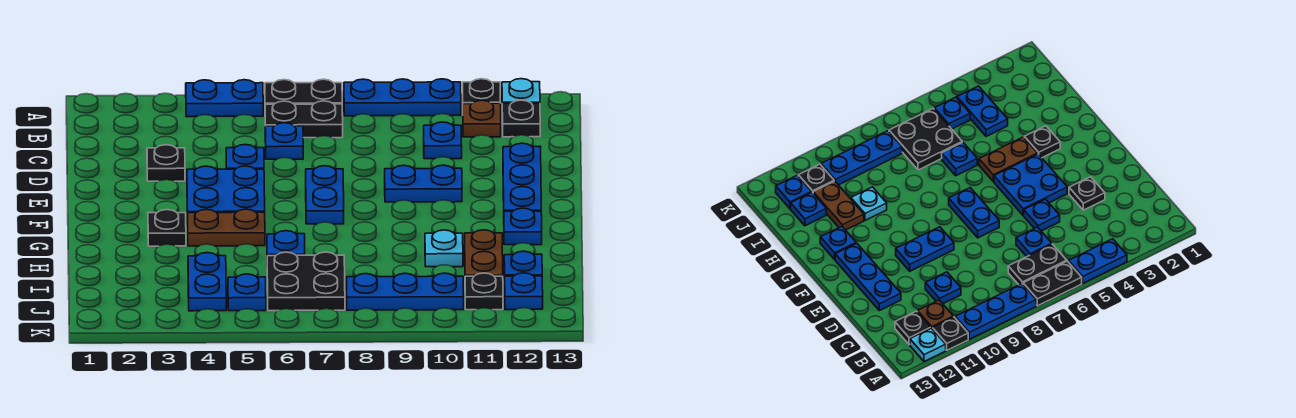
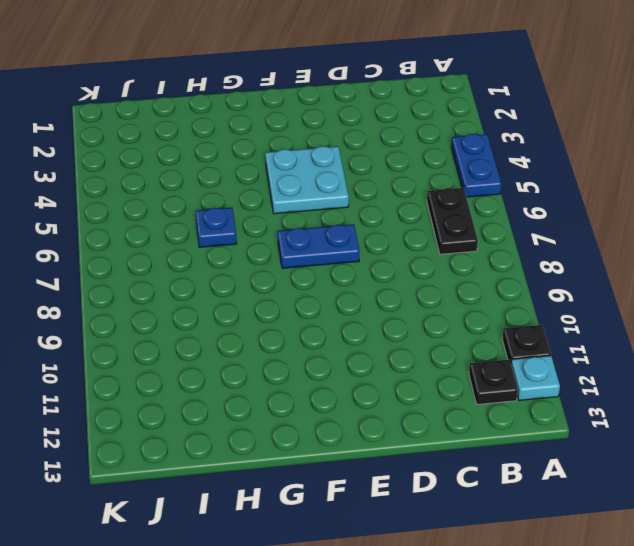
cyan plate E4:F5 level 1 -> blue plate E4:F5 level 1
none -> black plate A6:A7 level 1
none -> blue plate A8:A10 level 1
none -> brown plate B11 level 1

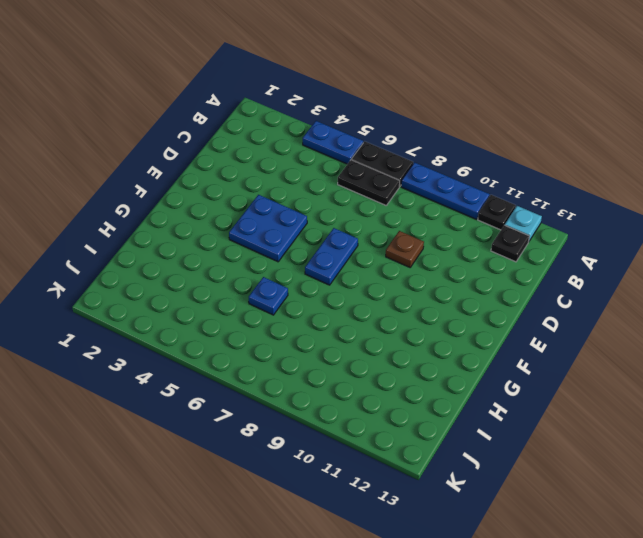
brown plate D9 level 1 -> brown plate B11 level 1
none -> blue plate C6 level 1
none -> blue plate C10 level 1
none -> black plate D3 level 1

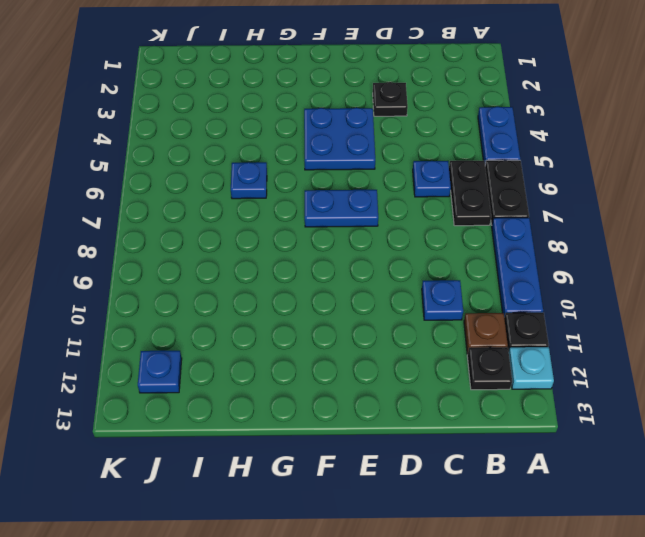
none -> blue plate D5 level 1
none -> blue plate D12:F12 level 1
none -> blue plate E9:E10 level 1

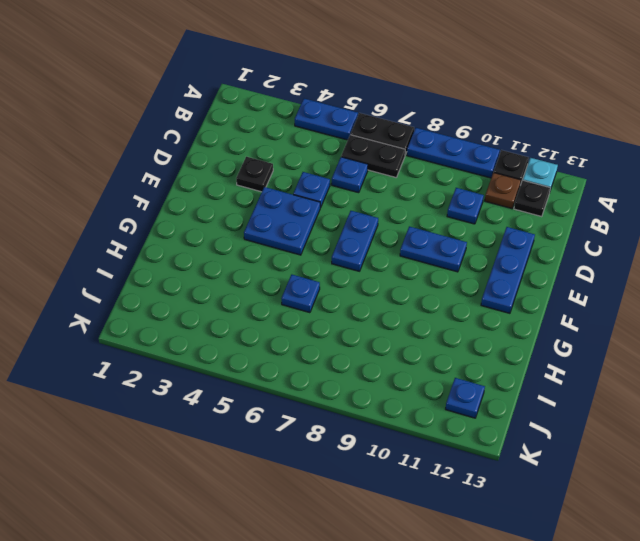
none -> black plate G3 level 1
none -> brown plate G4:G5 level 1
none -> blue plate G12 level 1

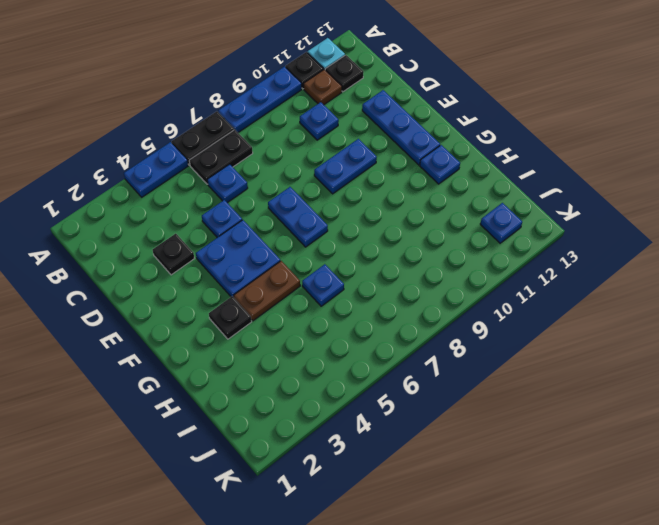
none -> cyan plate H10 level 1
none -> brown plate H11:I11 level 1
none -> blue plate I4:J4 level 1

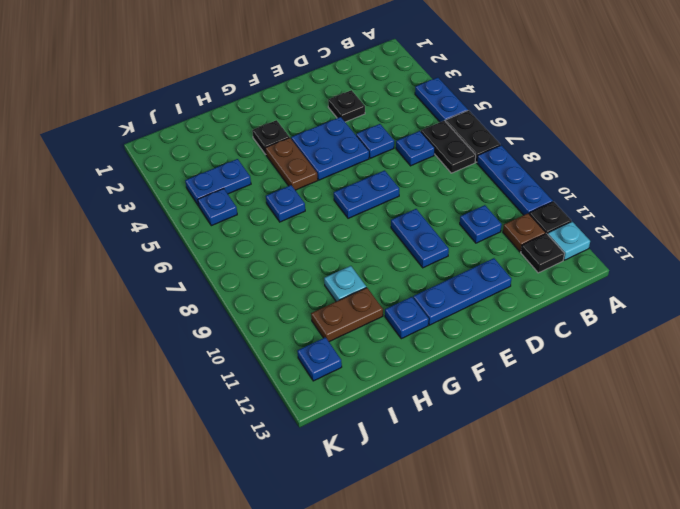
none -> black plate I6:J7 level 1
none -> blue plate I12 level 1
none -> blue plate J8:J10 level 1

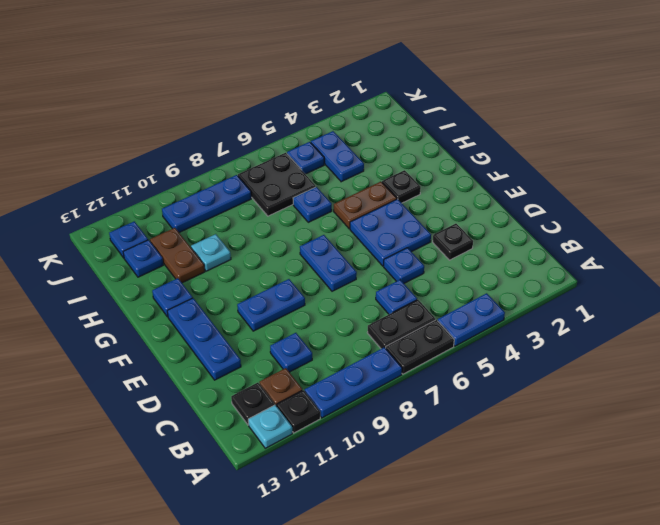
none -> black plate J11 level 1

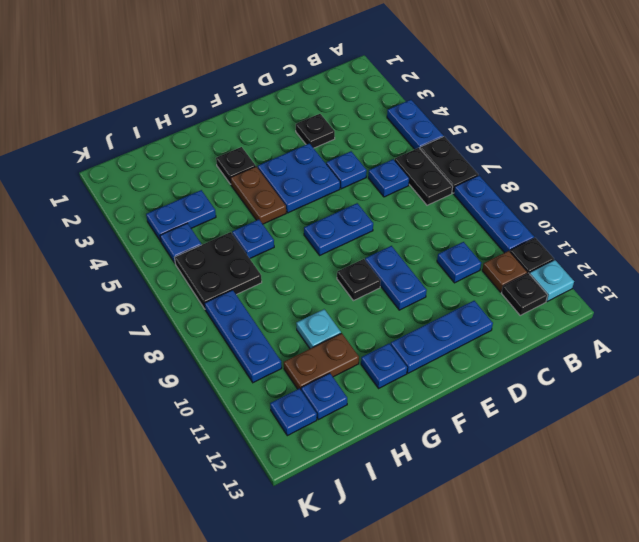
black plate F9 level 1 -> black plate J11 level 1

